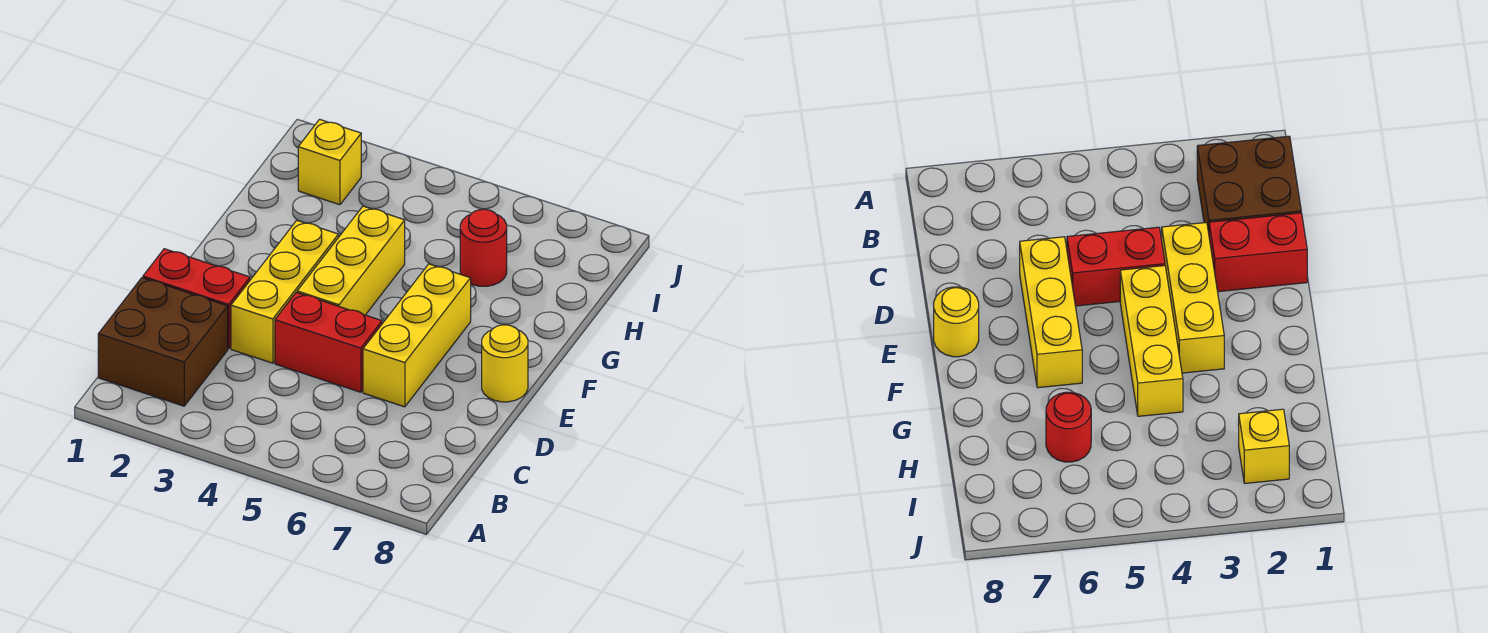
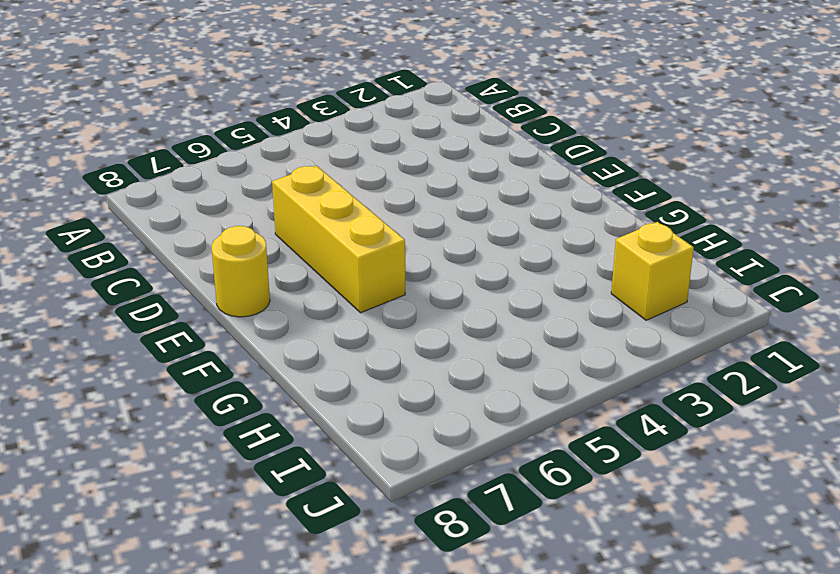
none -> brown brick B1:C2 level 1
none -> red brick D1:D2 level 1

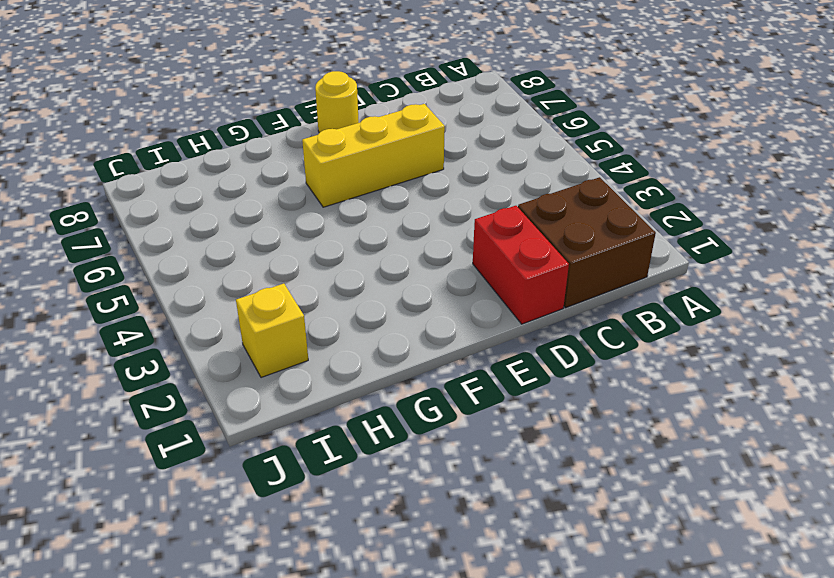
none -> yellow brick D3:F3 level 1
none -> red brick D4:D5 level 1

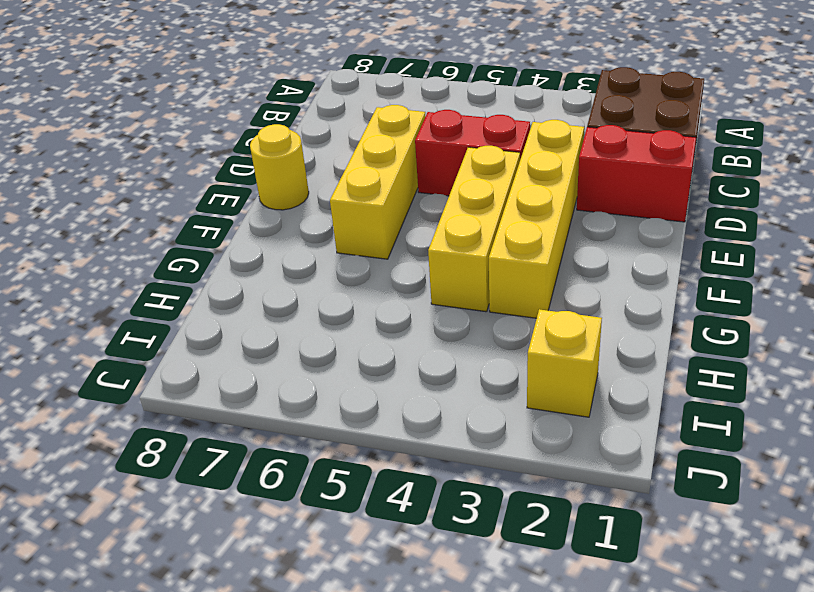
yellow brick D3:G3 level 1 -> yellow brick D3:F3 level 1
none -> red round brick H6 level 1

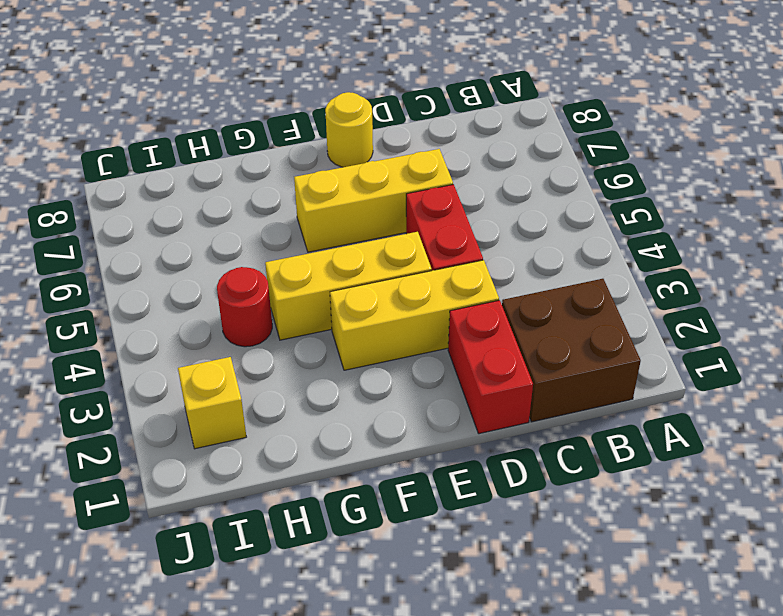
red round brick H4 level 1 -> red round brick H6 level 1

